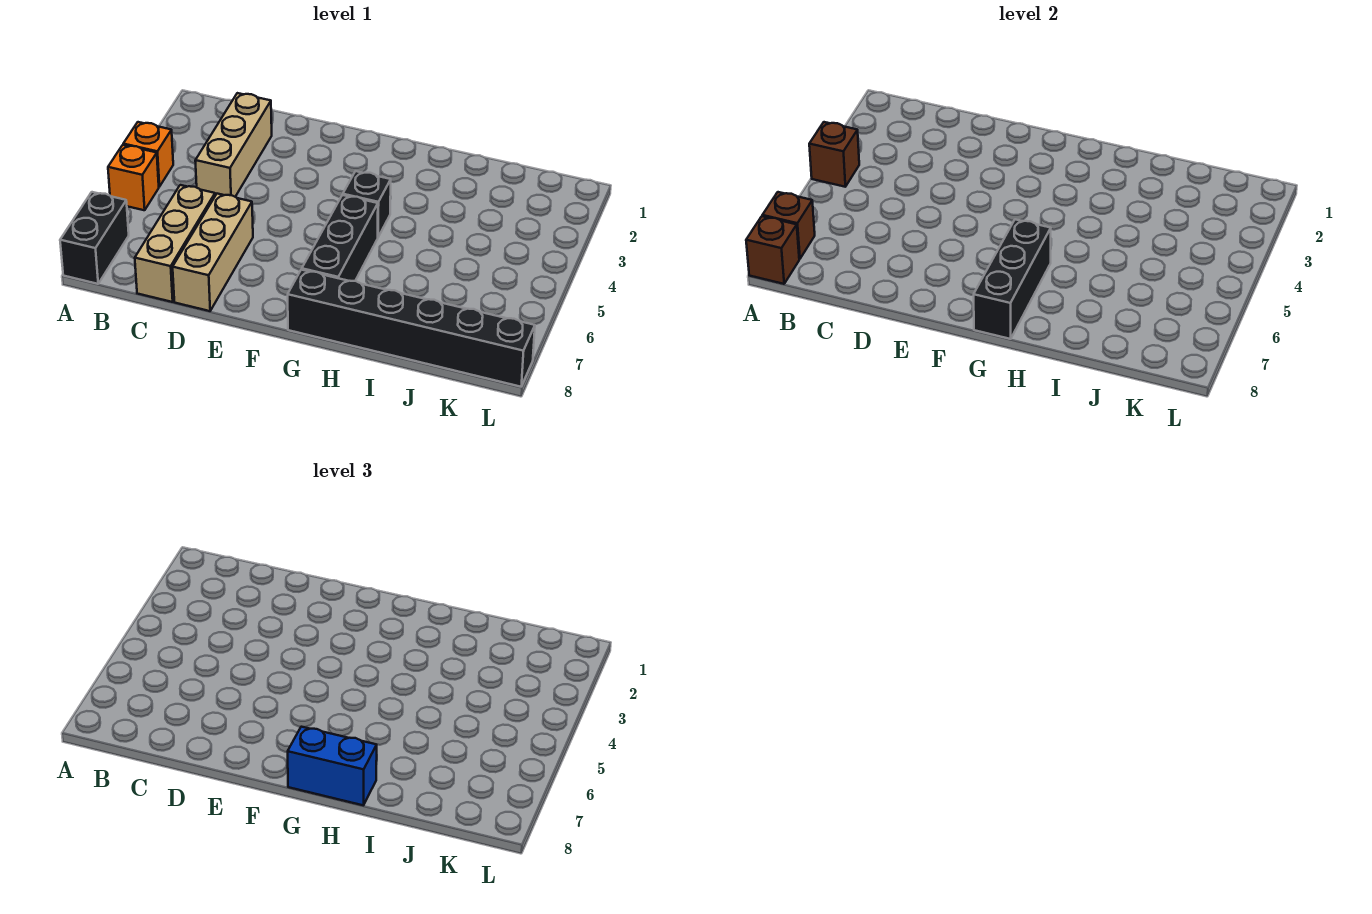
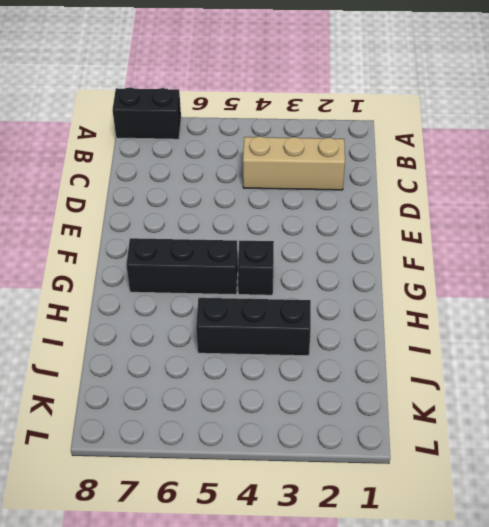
black brick I3:I5 level 1 -> black brick G6:G8 level 2
none -> orange brick A4 level 1
none -> orange brick A5 level 1
none -> tan brick C6:C8 level 1

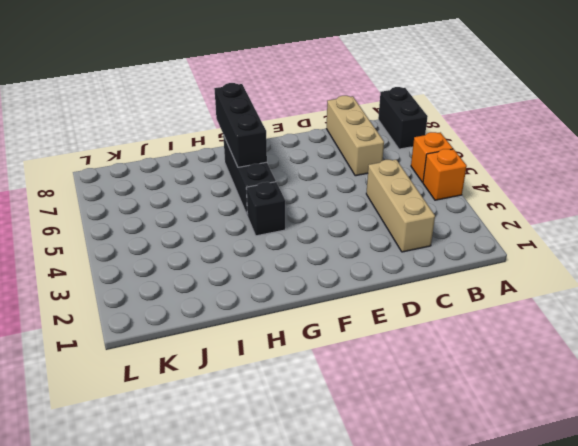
none -> tan brick D6:D8 level 1
none -> black brick G8:L8 level 1
none -> brown brick A4 level 2

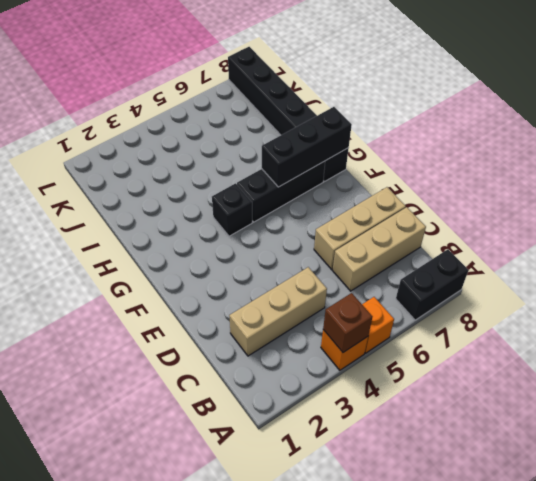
none -> brown brick A7 level 2
none -> brown brick A8 level 2
none -> blue brick G8:H8 level 3

